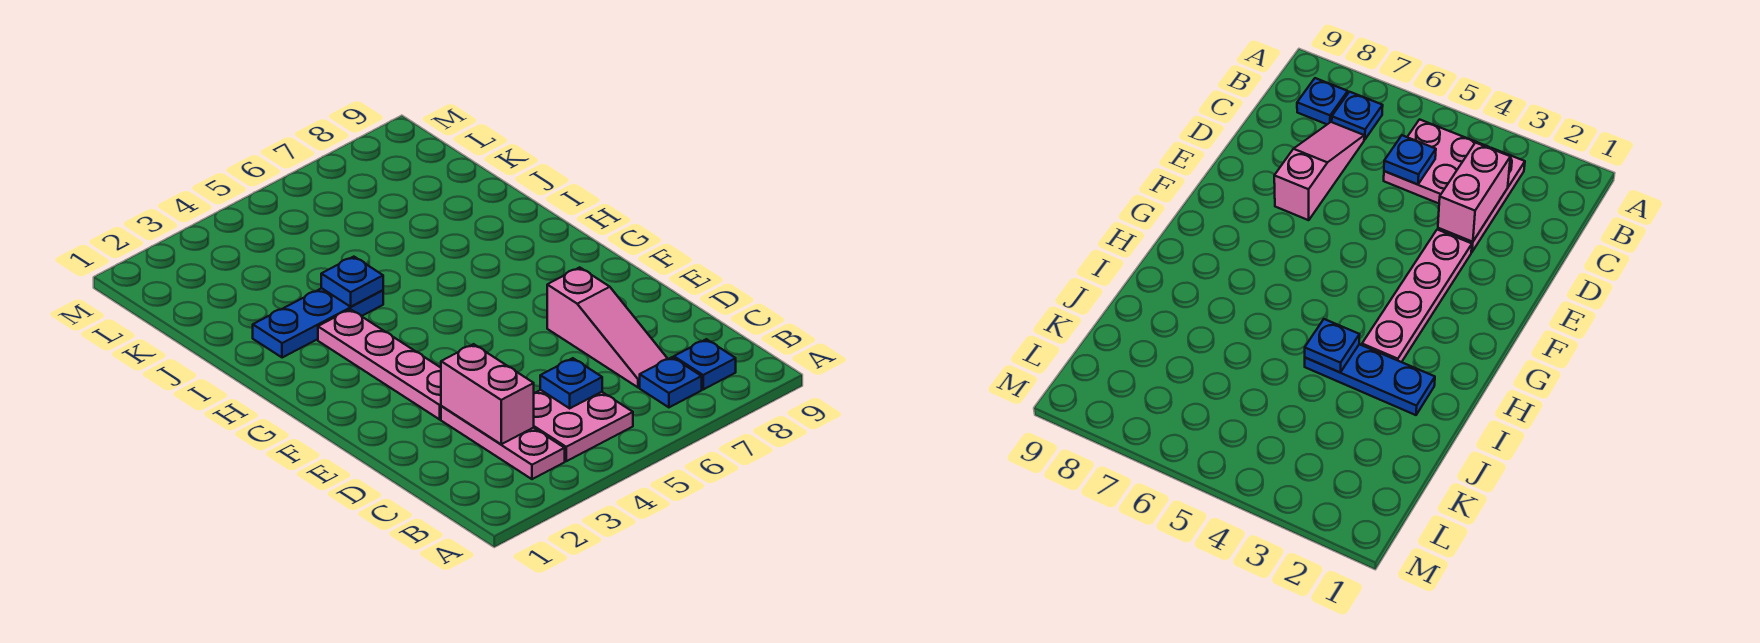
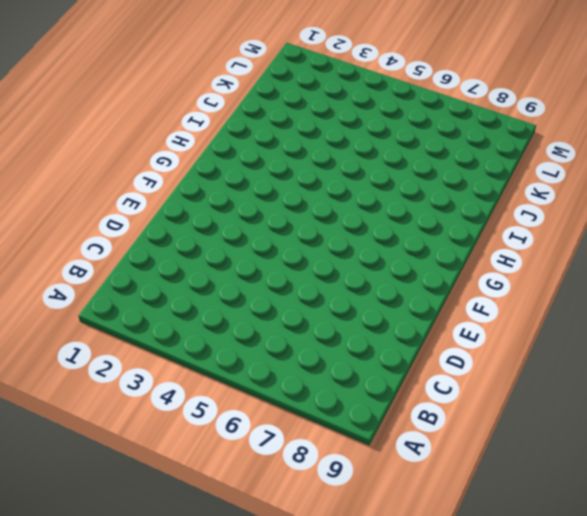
none -> pink plate B3:D3 level 1
none -> pink plate B4:C5 level 1

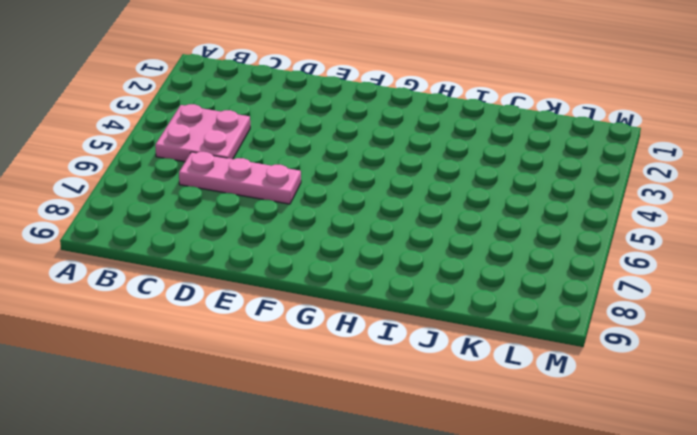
pink plate C6:E6 level 1 -> pink plate B3:D3 level 1
none -> blue plate B7 level 1
none -> blue plate B8 level 1

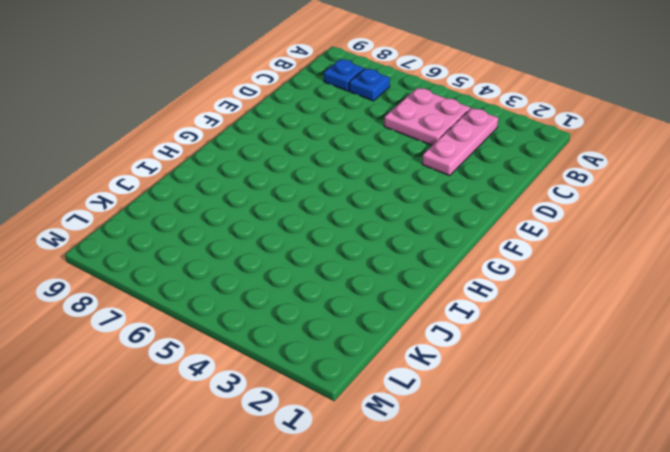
none -> pink slope C7:E7 level 1 top E
none -> pink plate E3:H3 level 1

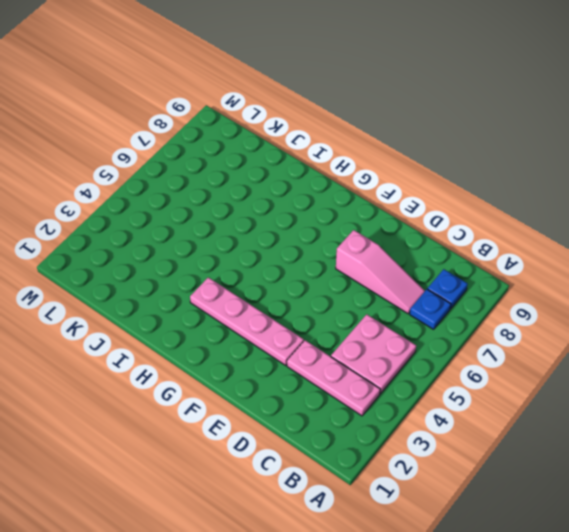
none -> blue plate I2:I4 level 1
none -> pink brick C3:D3 level 2

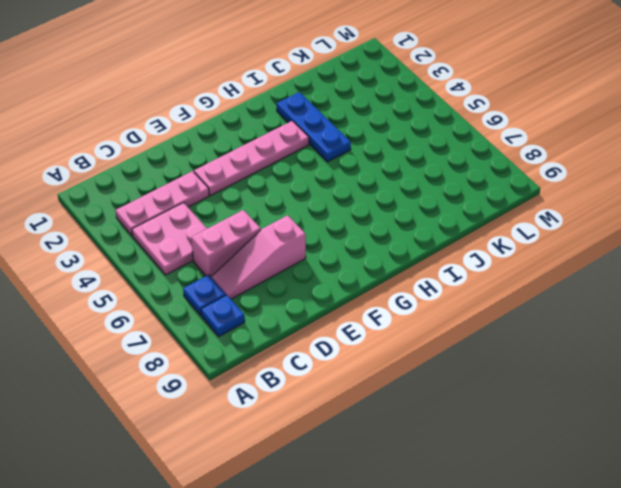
pink brick C6:D6 level 1 -> pink brick C3:D3 level 2
none -> blue plate C5 level 2
none -> blue plate I4 level 2

